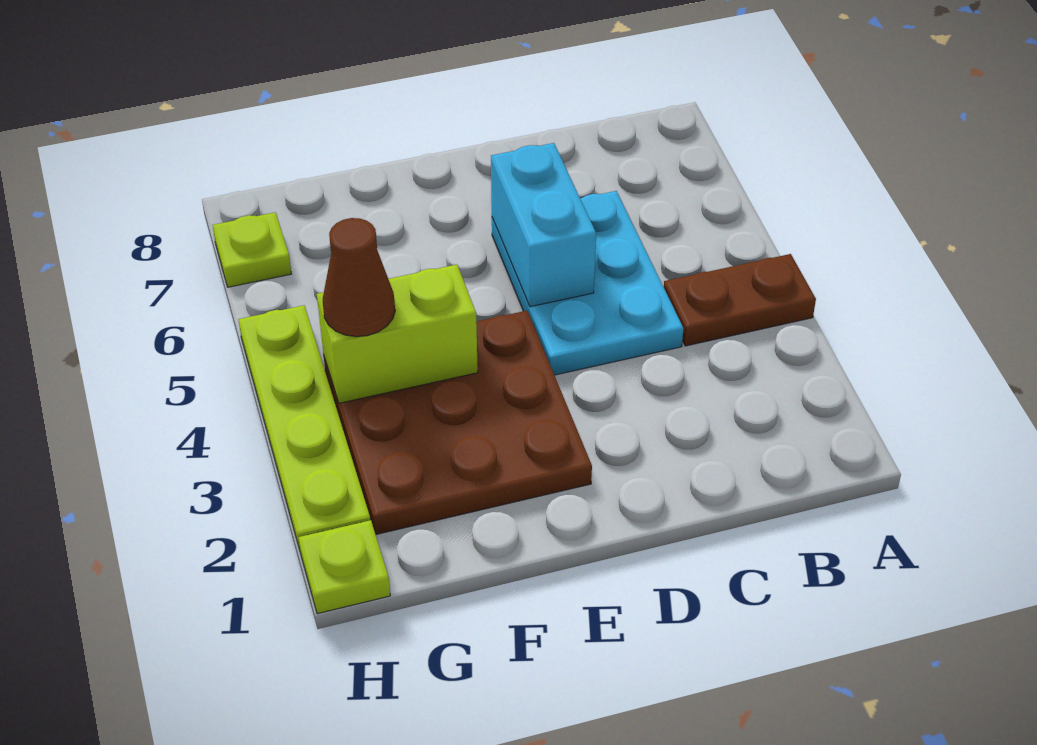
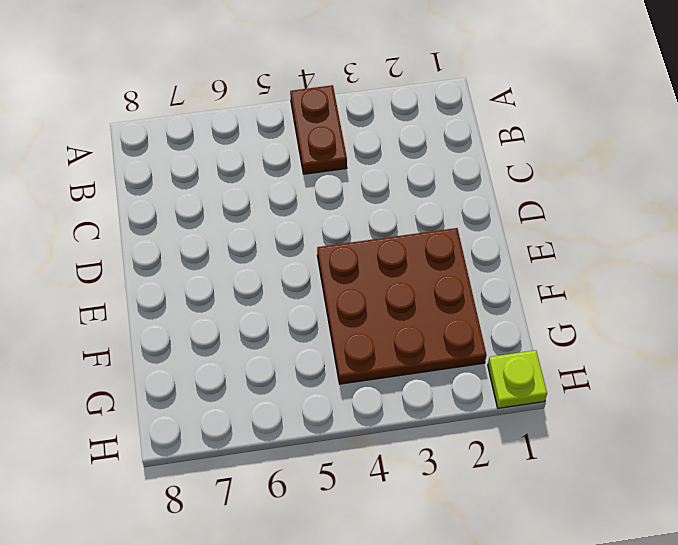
none -> cyan plate C4:D6 level 1
none -> lime plate H2:H5 level 1

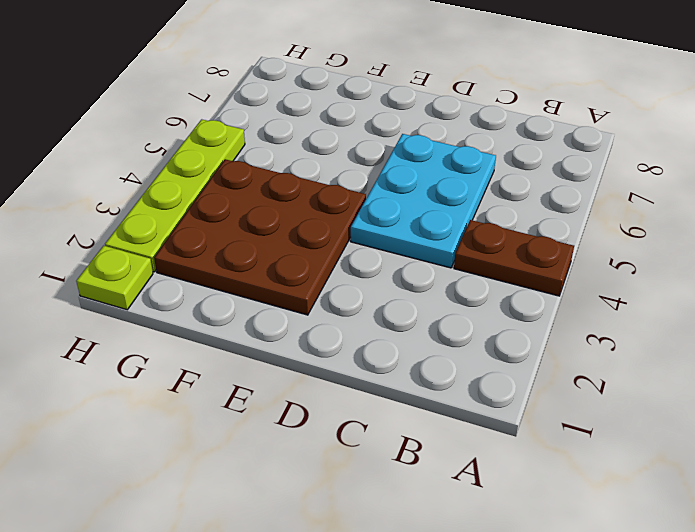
none -> lime plate H7 level 1
none -> cyan brick D5:D6 level 2

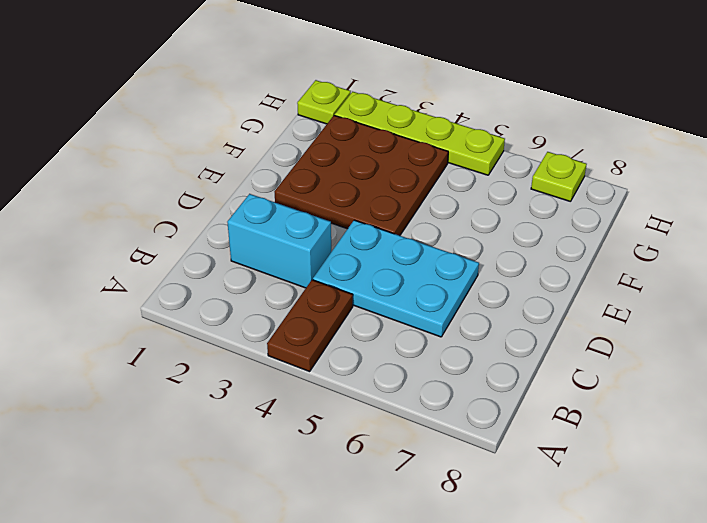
cyan brick C2:C3 level 1 -> cyan brick D5:D6 level 2
none -> lime brick F4:G4 level 2
none -> brown cone G4 level 3

